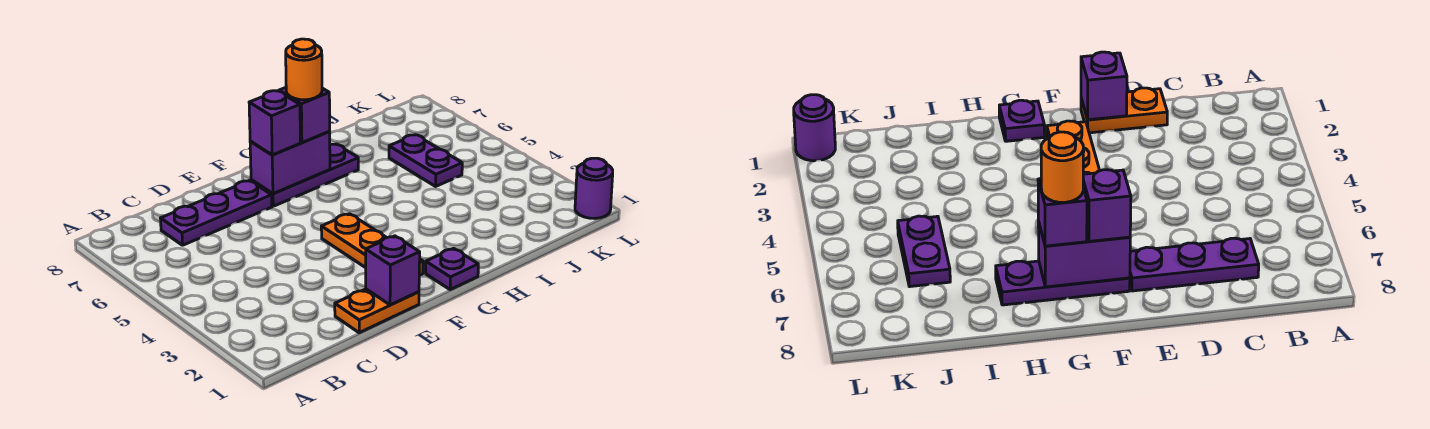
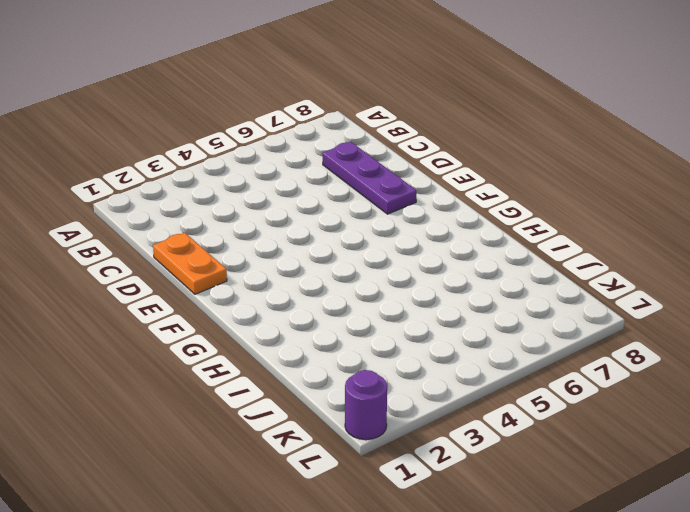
none -> orange plate F2:F4 level 1
none -> purple plate F7:H7 level 1
none -> purple plate G1 level 1

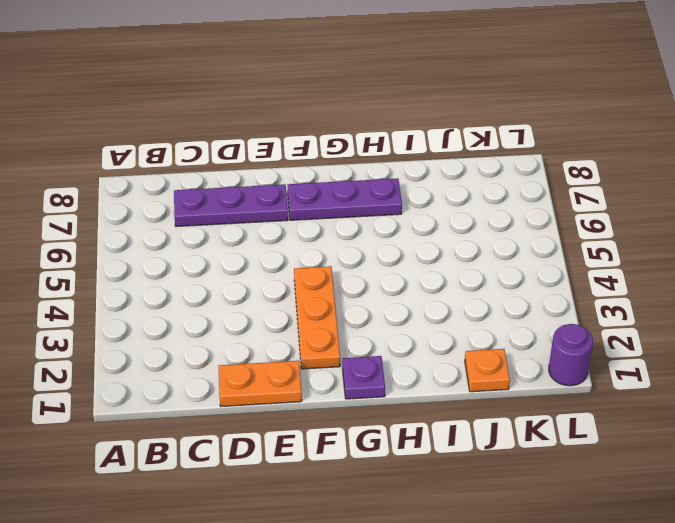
orange plate J1 level 1 -> none
none -> purple plate J5:J6 level 1
none -> purple brick E1 level 2
none -> purple brick F7:G7 level 2

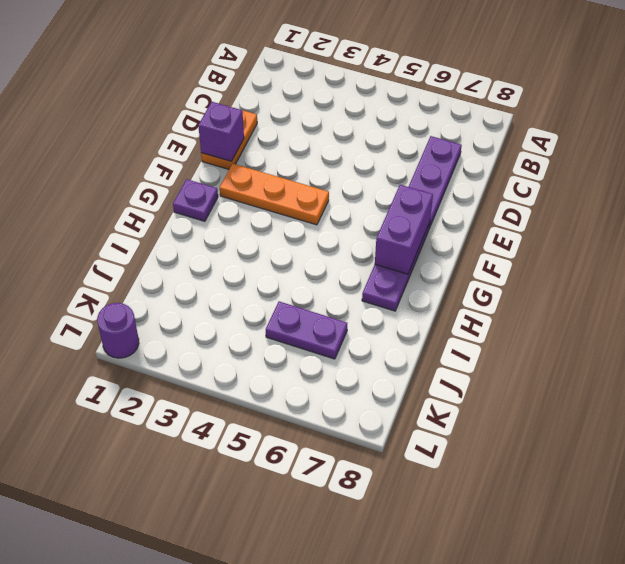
none -> purple brick F7 level 3
none -> purple brick G7 level 3
none -> orange round brick G7 level 4

